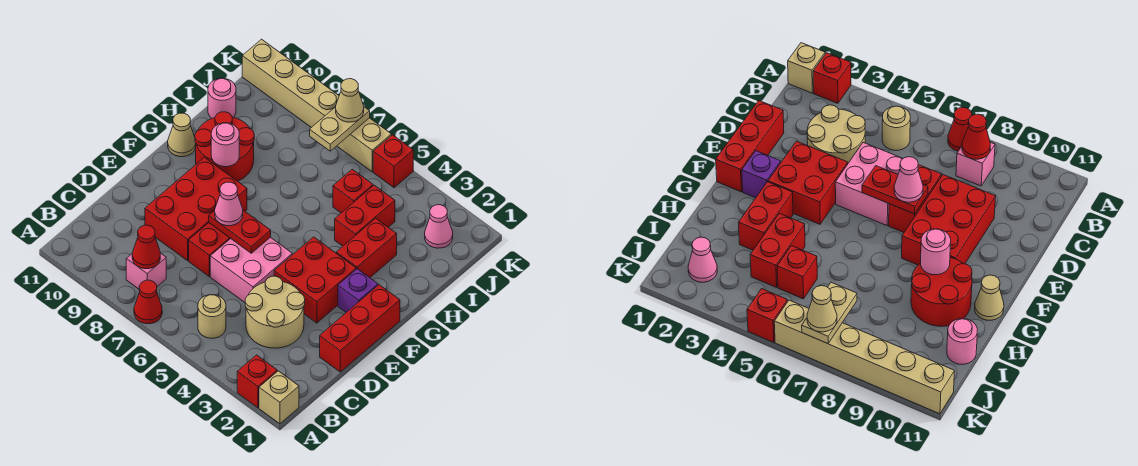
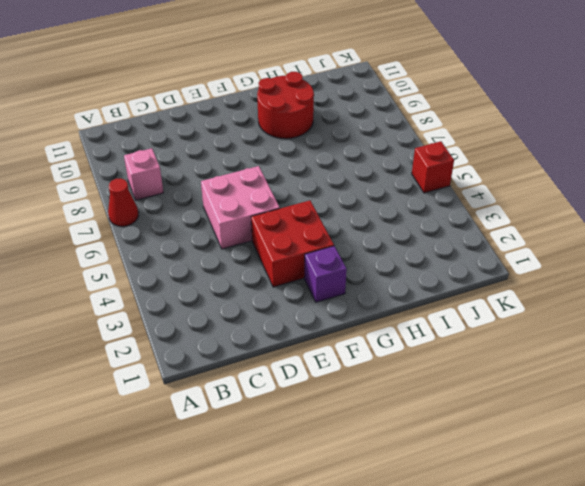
none -> tan brick A1 level 1
none -> red brick A2 level 1
none -> tan round brick B5 level 1

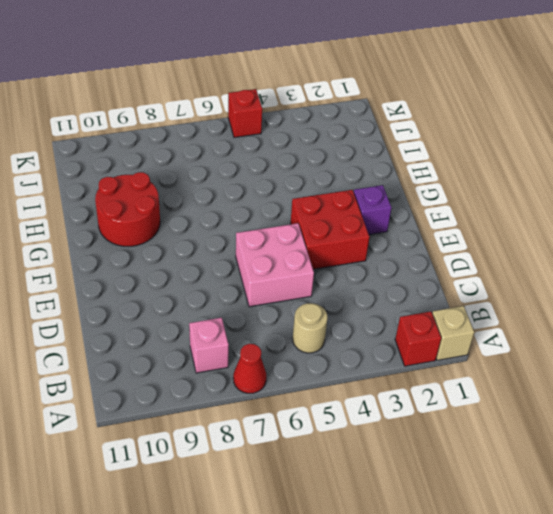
none -> tan round brick C3:D4 level 1
none -> red brick D1:F1 level 1
none -> red brick D7:E7 level 1

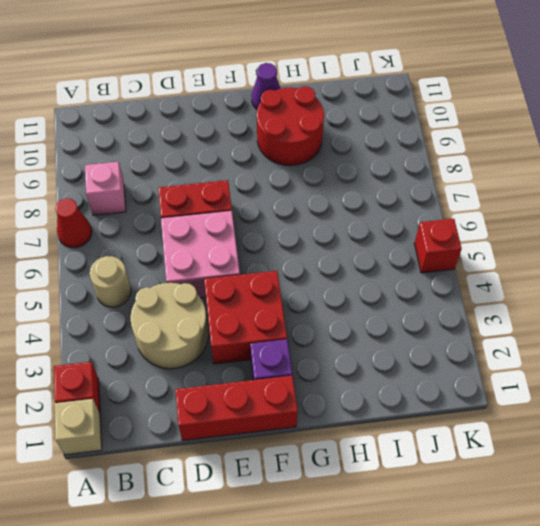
purple cone G11 level 1 -> tan cone G11 level 1
none -> red brick D8:F9 level 1
none -> red brick G3:H3 level 1
none -> red brick H4:I4 level 1

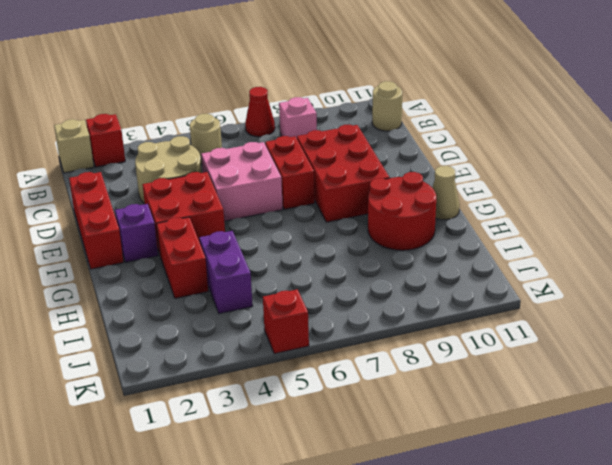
tan round brick B11 level 1 -> none
purple brick H4:I4 level 1 -> red brick H4:I4 level 1
none -> red brick I5 level 1
none -> pink round brick I11 level 1
none -> pink cone J2 level 1

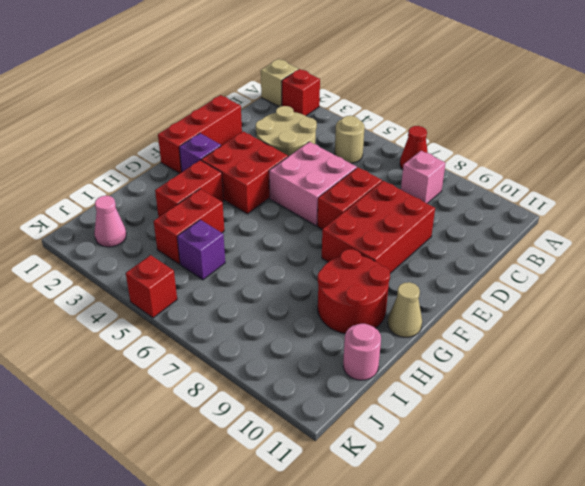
purple brick I5 level 1 -> red brick I5 level 1
none -> tan brick K6:K11 level 1
none -> red cone B8 level 2
none -> red plate E6:E7 level 2

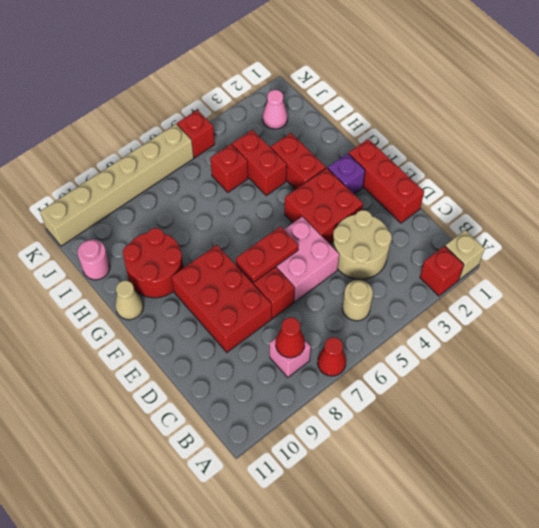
none -> pink round brick G9 level 2
none -> tan plate J7:K7 level 2
none -> pink cone E7 level 3

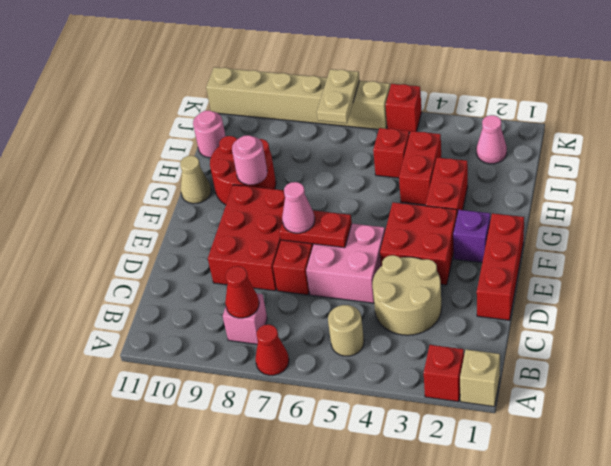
none -> tan cone K7 level 3

